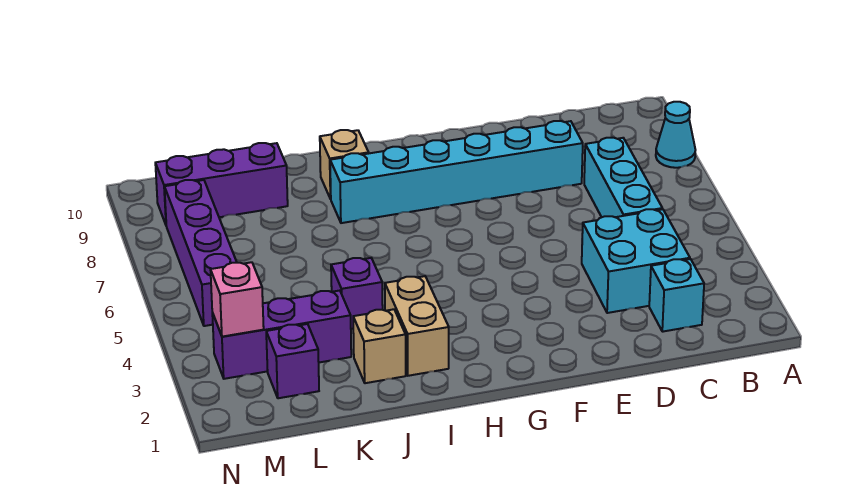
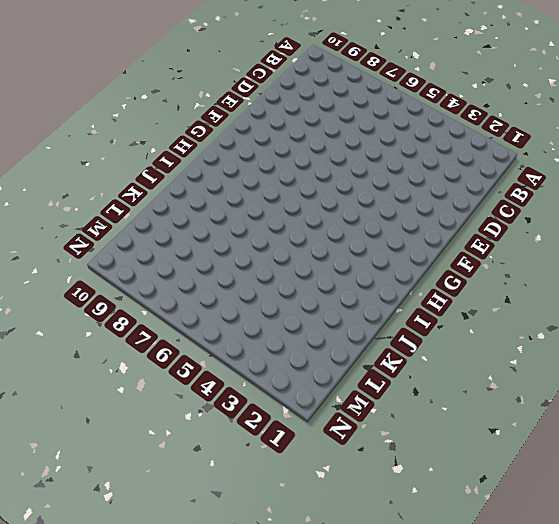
none -> cyan cone A8 level 1
none -> cyan brick C2 level 1
none -> cyan brick C3:D4 level 1

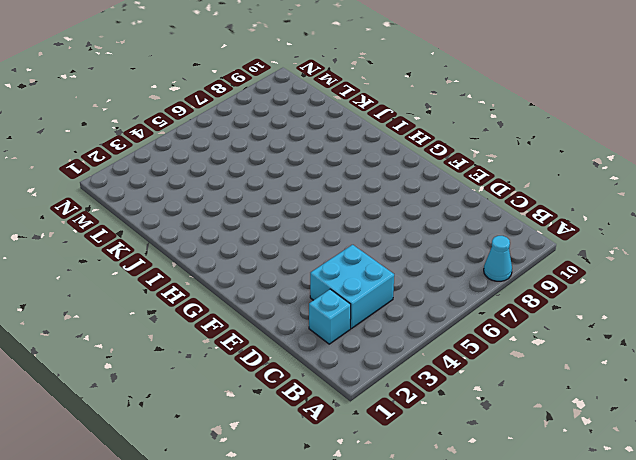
none -> cyan brick C5:C7 level 1
none -> cyan brick D8:I8 level 1
none -> tan brick I2:I3 level 1

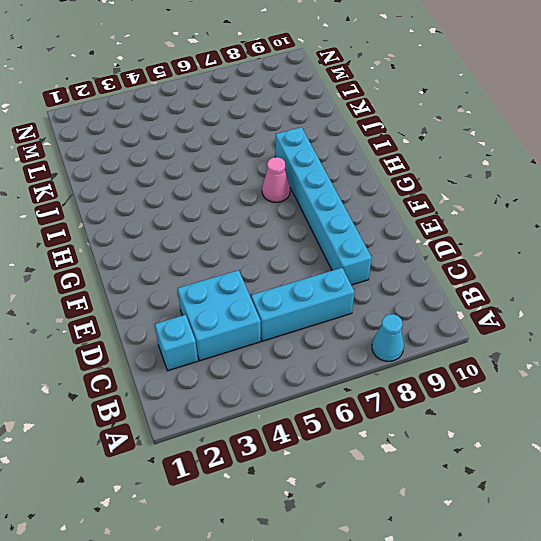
pink cone H7 level 1 -> none
none -> tan brick I2:I3 level 1
none -> tan brick I9 level 1
none -> tan brick J2 level 1

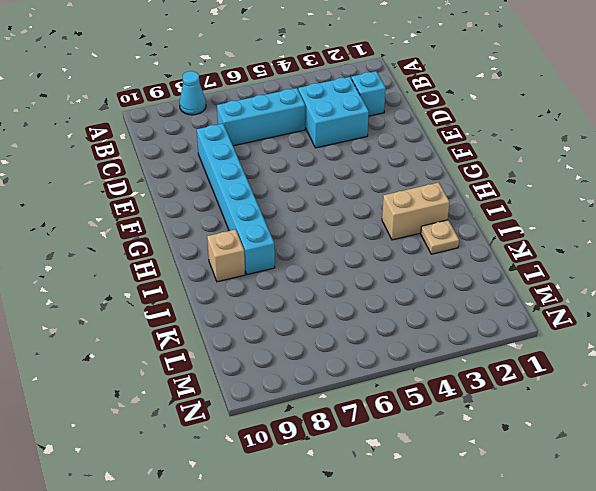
tan plate J2 level 1 -> tan brick J2 level 1
none -> purple brick J4 level 1
none -> purple brick K3:M3 level 1
none -> purple brick K9:M9 level 1

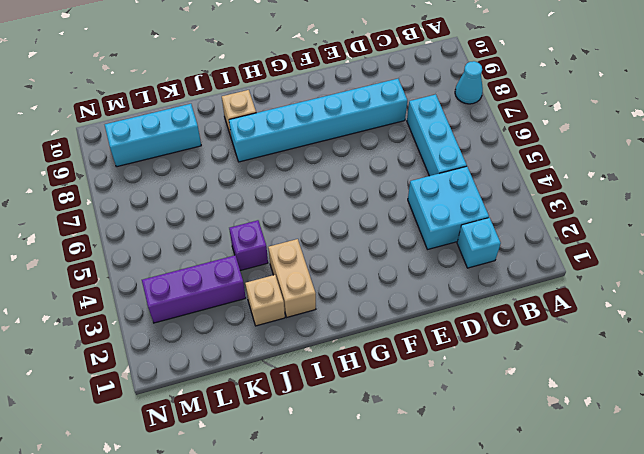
cyan brick K9:M9 level 1 -> purple brick K9:M9 level 1
none -> purple brick L2 level 1
none -> purple brick M5:M8 level 1
none -> pink brick M3 level 2

